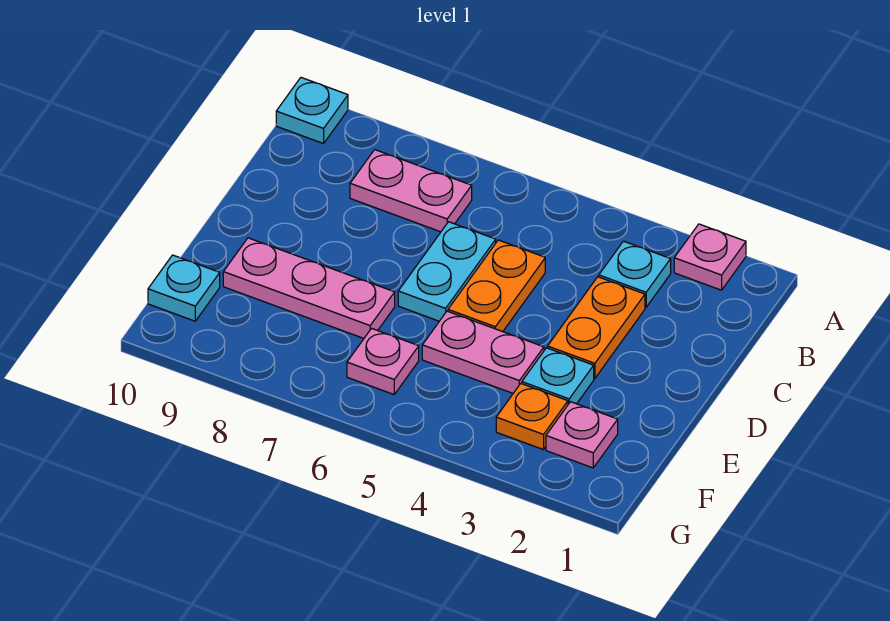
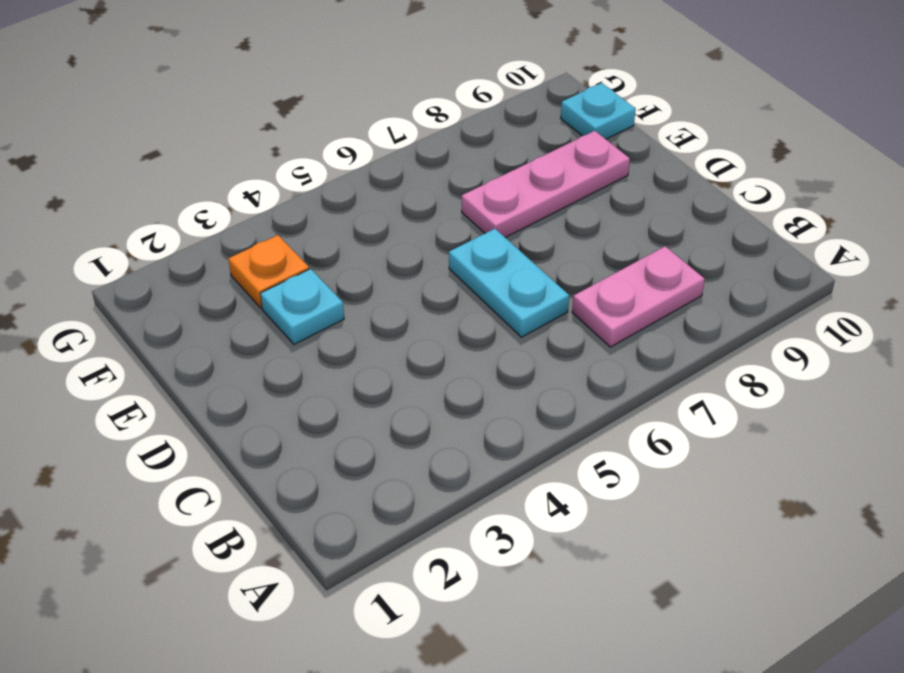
none -> pink plate A2 level 1
none -> cyan plate A10 level 1
none -> cyan plate B3 level 1

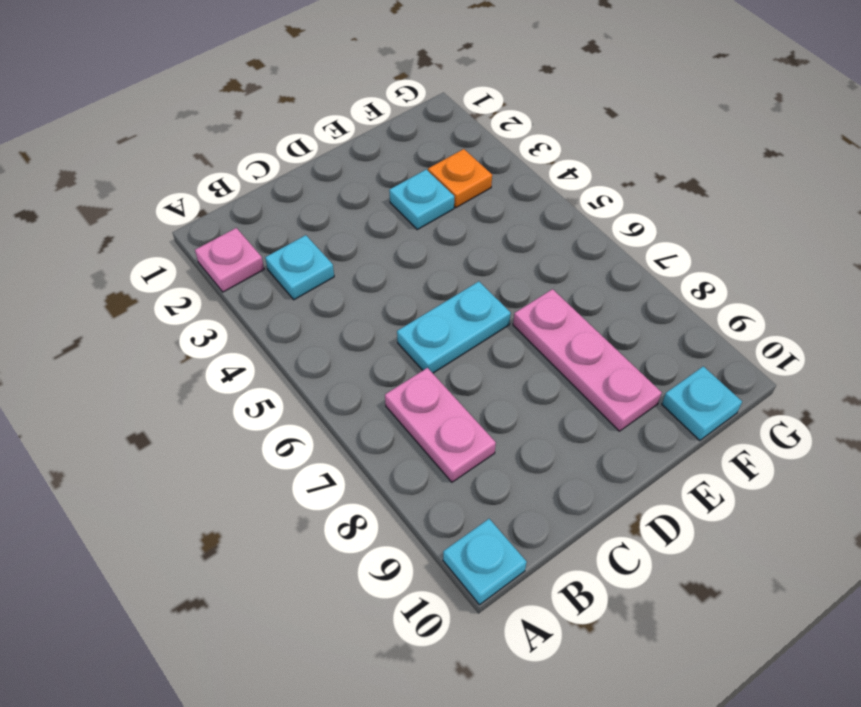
none -> orange plate C3:D3 level 1
none -> orange plate C5:D5 level 1
none -> pink plate E4:E5 level 1

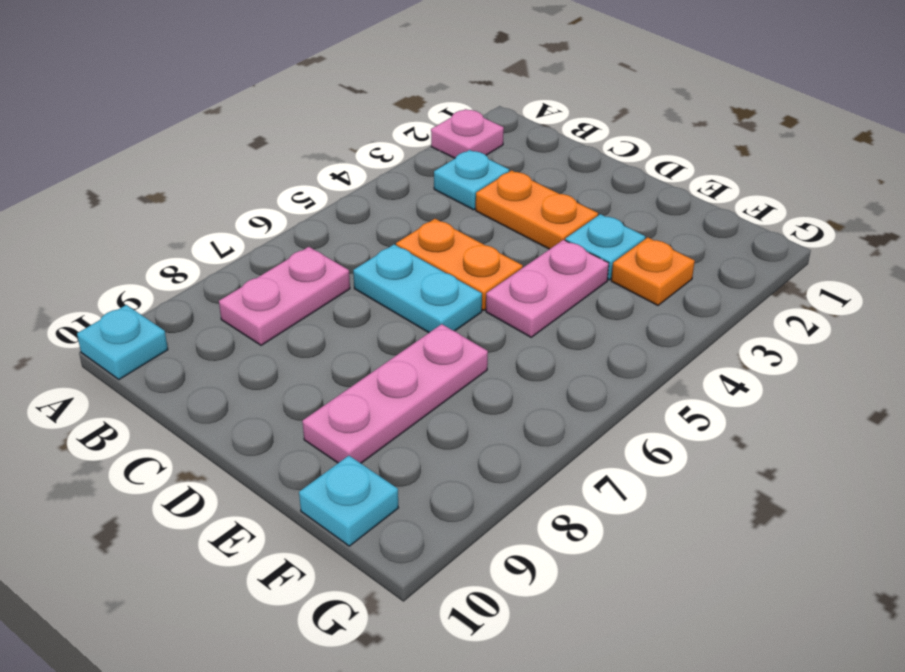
none -> pink plate F2 level 1
none -> pink plate F6 level 1

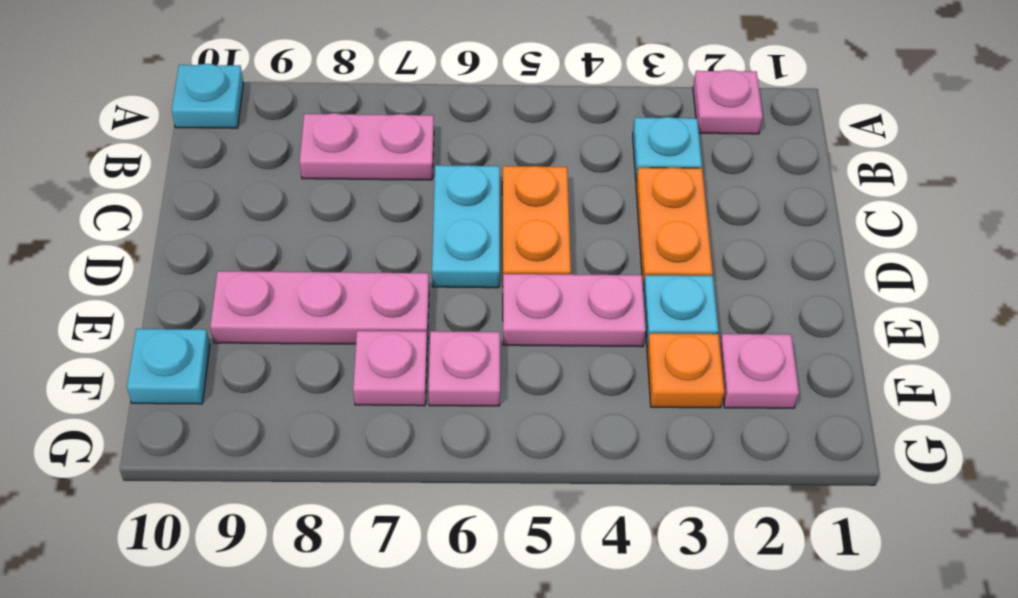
pink plate F7 level 1 -> none

